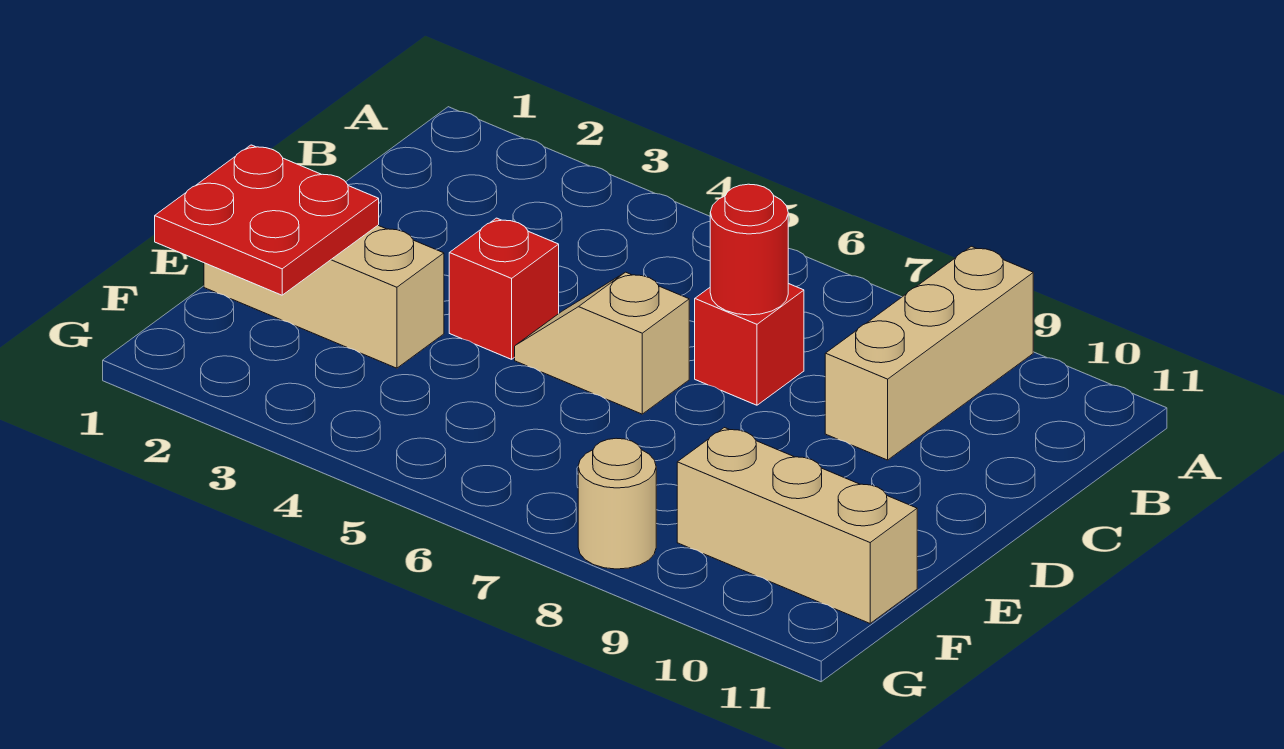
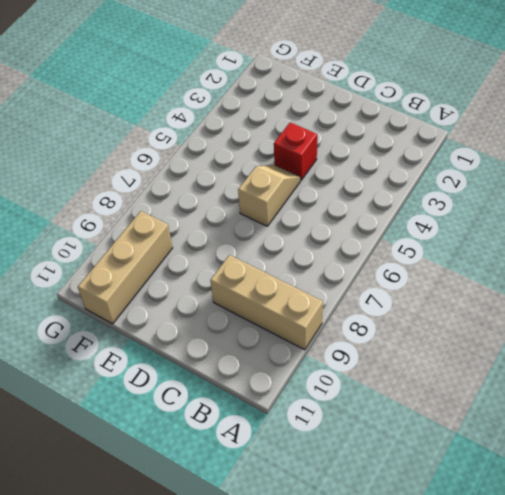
none -> red brick C7 level 1
none -> tan brick E1:E3 level 1

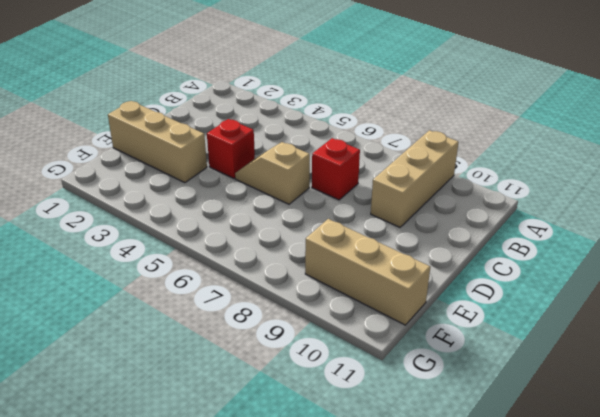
none -> tan round brick G8 level 1
none -> red round brick C7 level 2

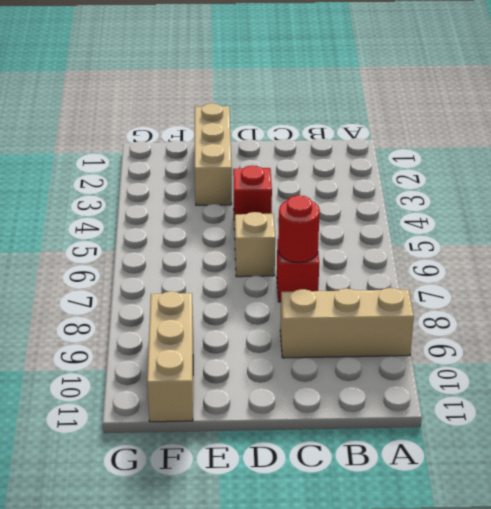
none -> tan round brick G8 level 1
none -> red plate E1:F2 level 2

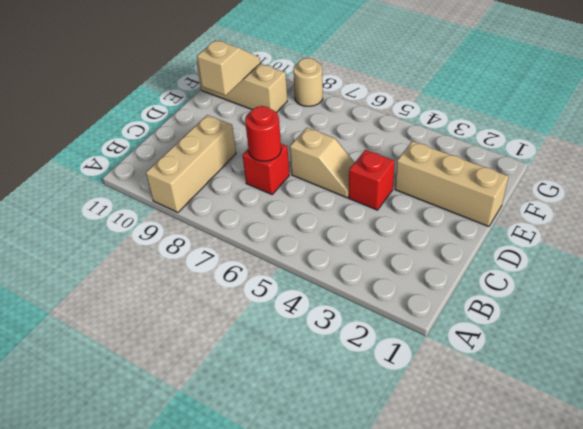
tan slope E10:F10 level 2 top E -> none
none -> red plate E1:F2 level 2

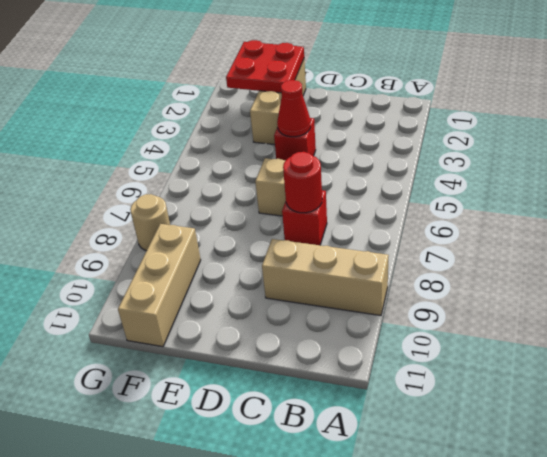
red cone D4 level 2 -> none

